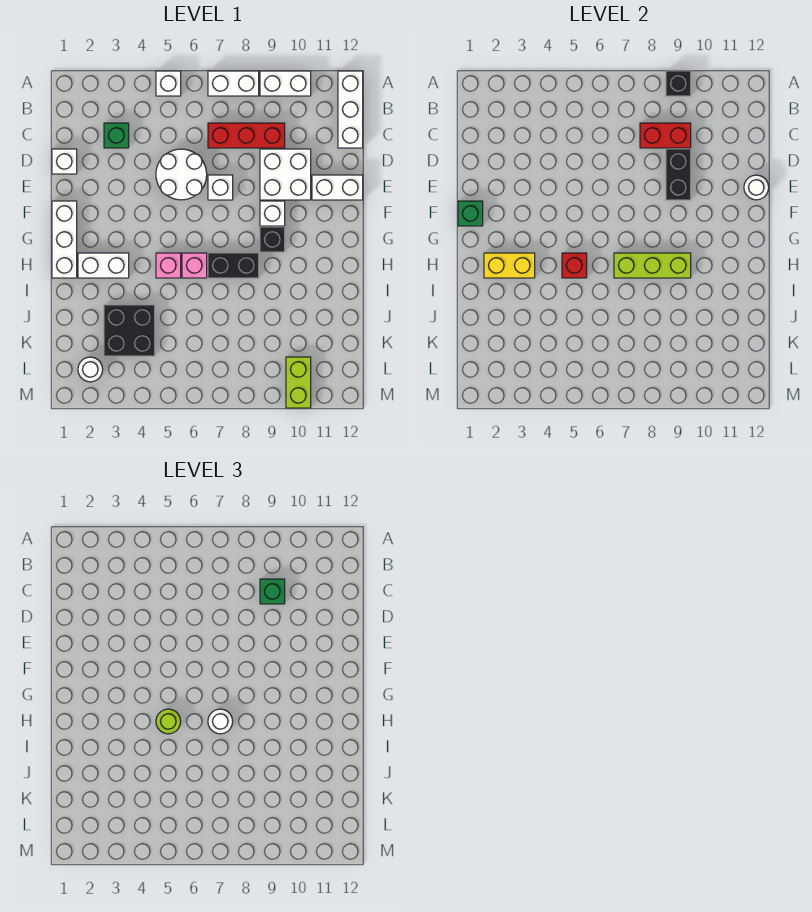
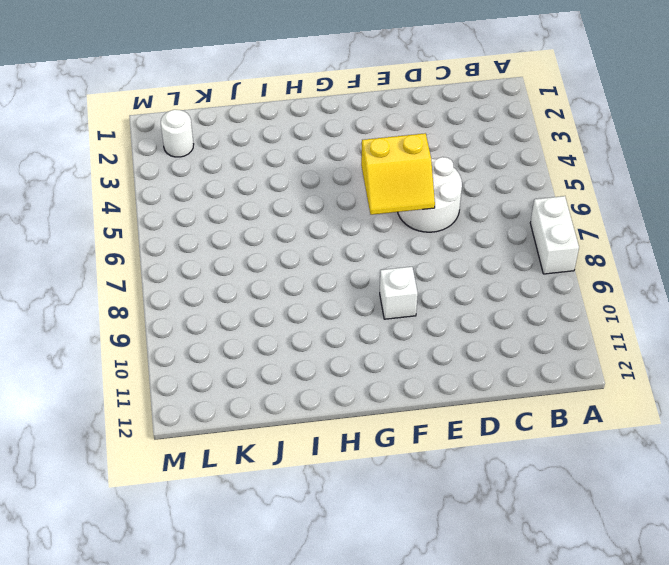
yellow slope E5:F6 level 2 top 5 -> none
none -> white brick A5 level 1
none -> white brick A9:A10 level 1
none -> white brick A12:C12 level 1
none -> green brick C3 level 1

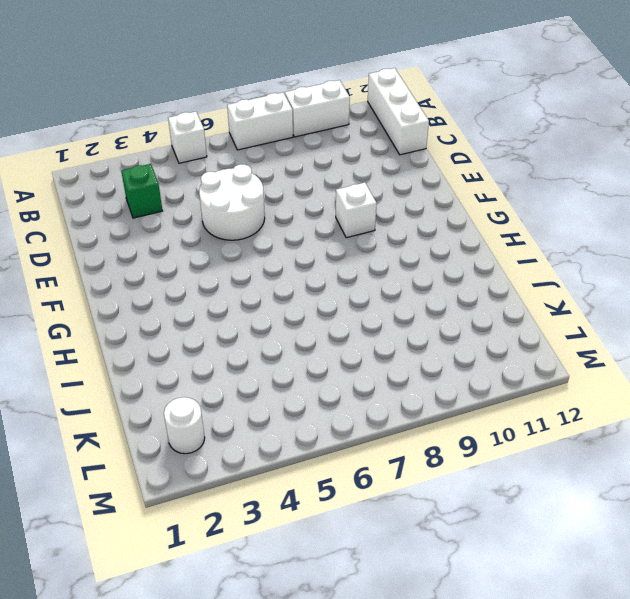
none -> red brick C7:C9 level 1
none -> white brick D1 level 1
none -> white brick D9:E10 level 1
none -> white brick E7 level 1

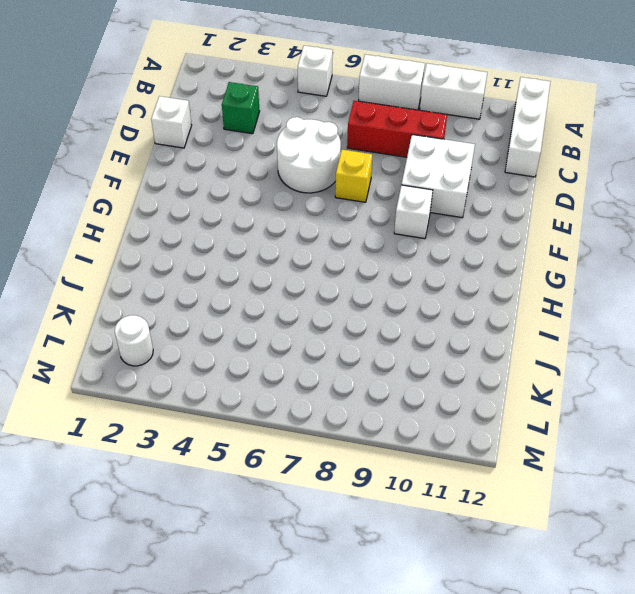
yellow brick E7 level 1 -> white brick E7 level 1
none -> white brick E11:E12 level 1
none -> white brick F1:H1 level 1
none -> black brick G9 level 1
none -> white brick H2:H3 level 1

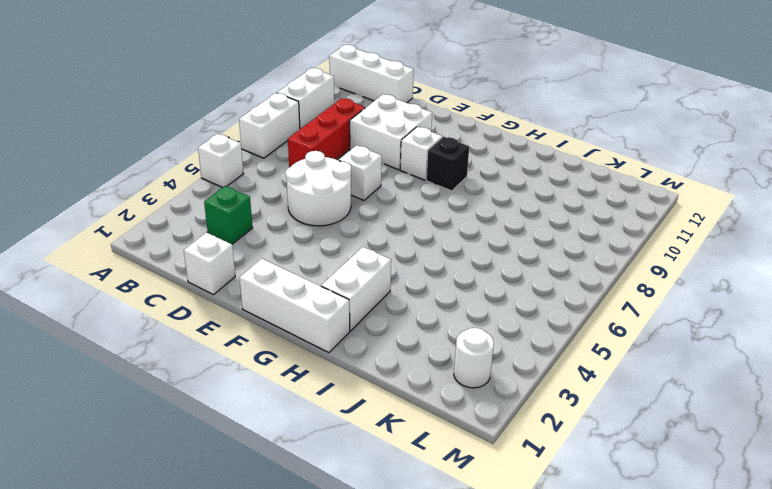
none -> white brick E11:E12 level 1
none -> pink brick H5 level 1
none -> pink brick H6 level 1
none -> black brick H7:H8 level 1

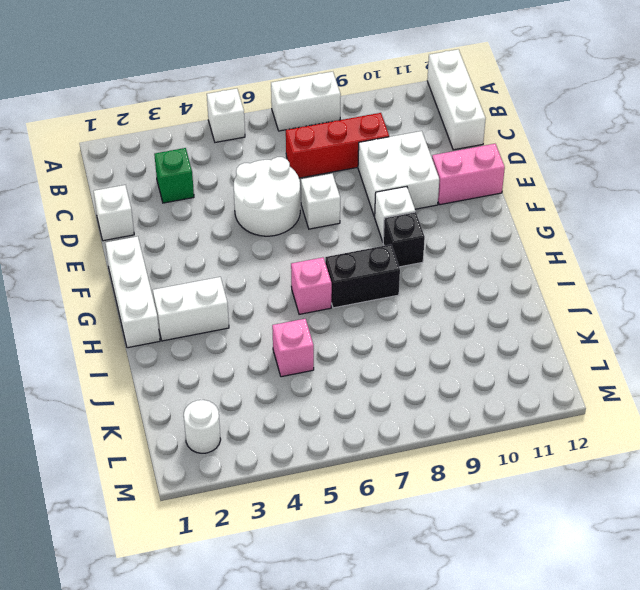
pink brick E11:E12 level 1 -> white brick E11:E12 level 1
pink brick J5 level 1 -> pink brick H5 level 1
none -> white brick A9:A10 level 1
none -> black brick J3:K4 level 1
none -> lime brick L10:M10 level 1
none -> black brick A9 level 2

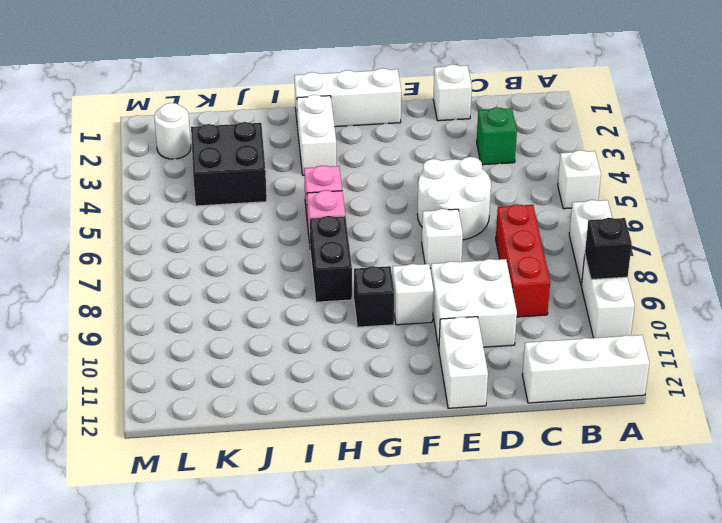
none -> lime brick L10:M10 level 1
none -> red brick C8:C9 level 2
none -> black brick D9:E9 level 2
none -> white round brick E12 level 2

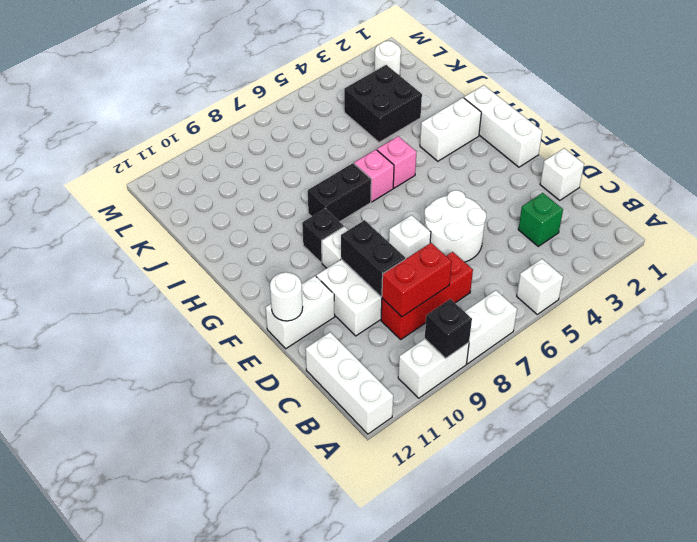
none -> lime brick L10:M10 level 1
none -> green brick F1 level 2
none -> yellow brick H2:H3 level 2
none -> red brick H5 level 2

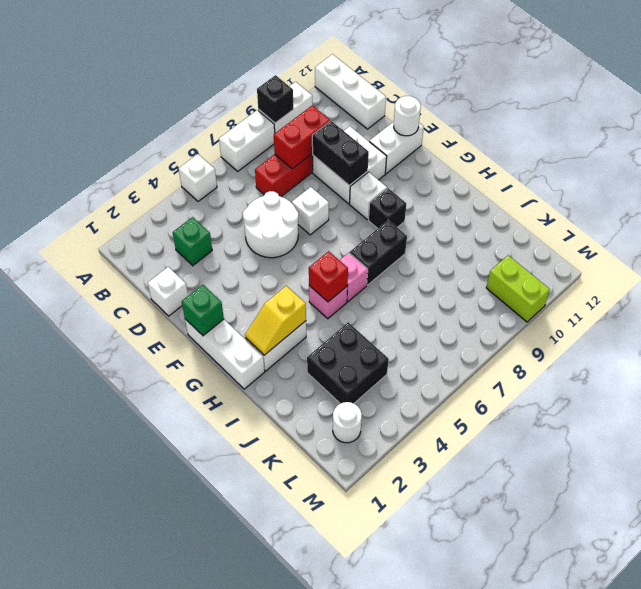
yellow slope H2:H3 level 2 top 3 -> yellow brick H2:H3 level 2
none -> lime brick H7:H9 level 2
none -> green brick C9 level 3
none -> lime round brick H5 level 3
none -> white round brick H7 level 3

